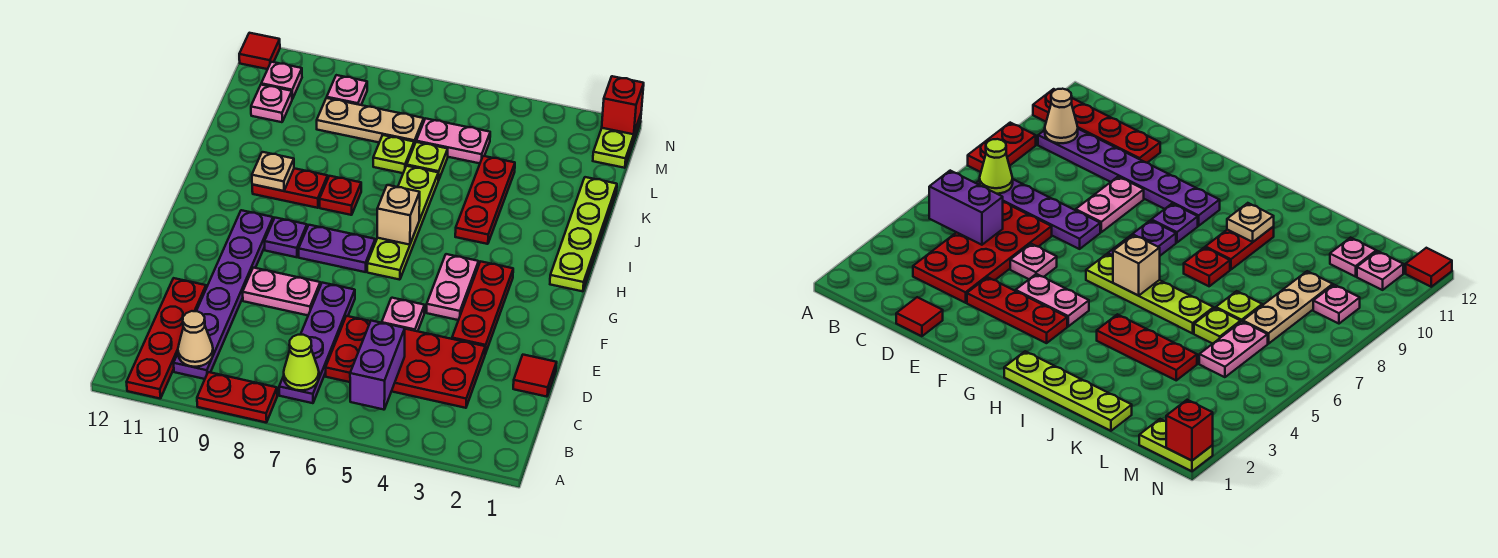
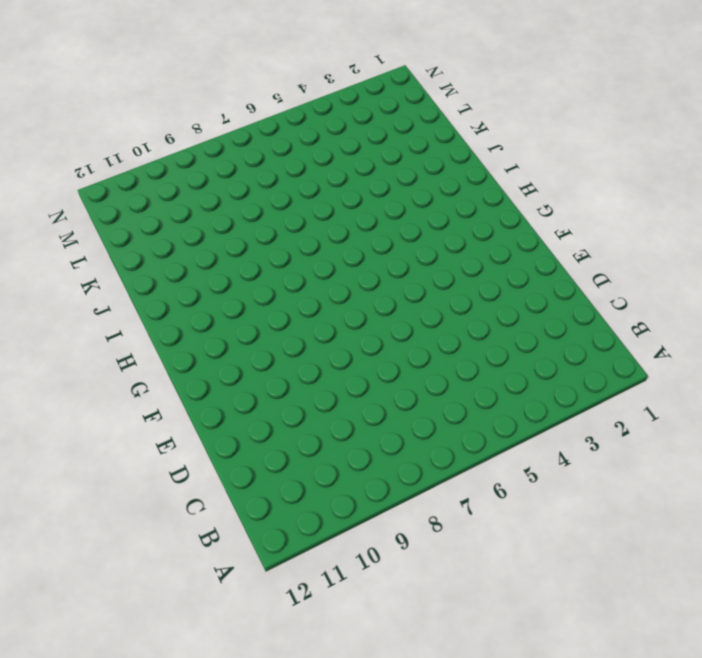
none -> red plate A8:A9 level 1
none -> red plate A11:D11 level 1
none -> purple plate B7:E7 level 1
none -> purple plate B10:G10 level 1

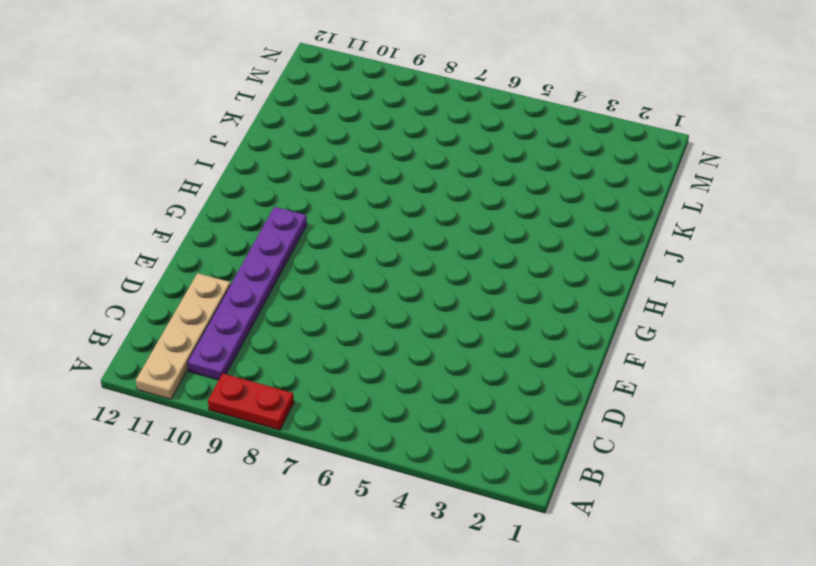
tan plate A11:D11 level 1 -> red plate A11:D11 level 1
none -> purple plate B7:E7 level 1
none -> red plate C3:D6 level 1
none -> red tile D1 level 1
none -> red plate E3:G3 level 1

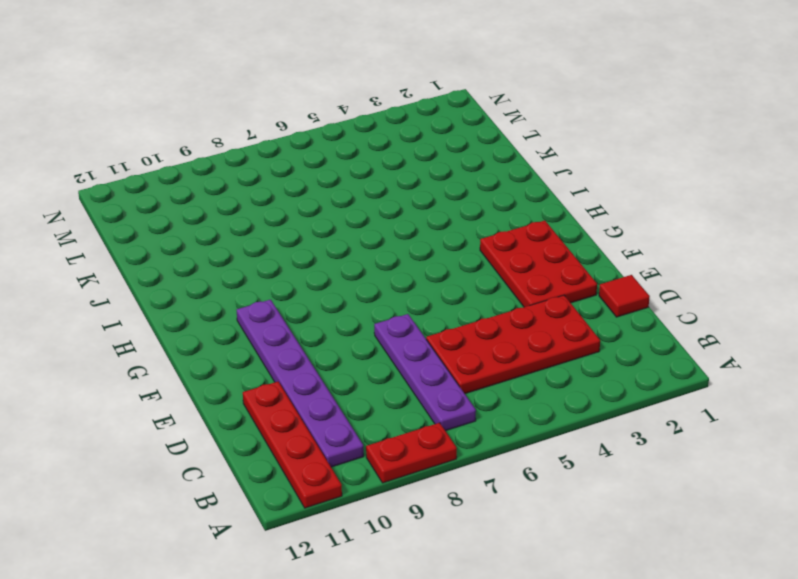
red plate E2:G3 level 1 -> red plate E3:G3 level 1
none -> pink plate E5 level 1
none -> pink plate E8:E9 level 1
none -> pink plate F4:G4 level 1
none -> lime plate G6:J6 level 1

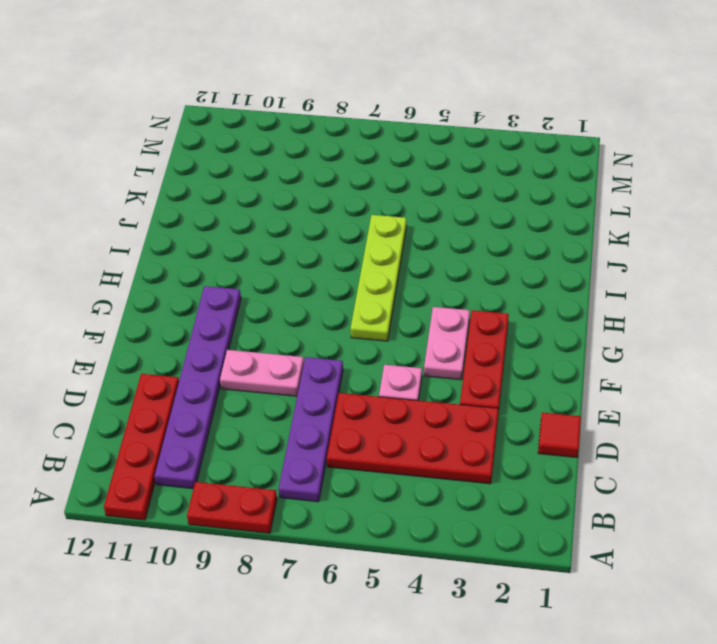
none -> purple plate G7:G8 level 1
none -> purple plate G9 level 1
none -> lime plate H1:K1 level 1
none -> red plate I4:K4 level 1

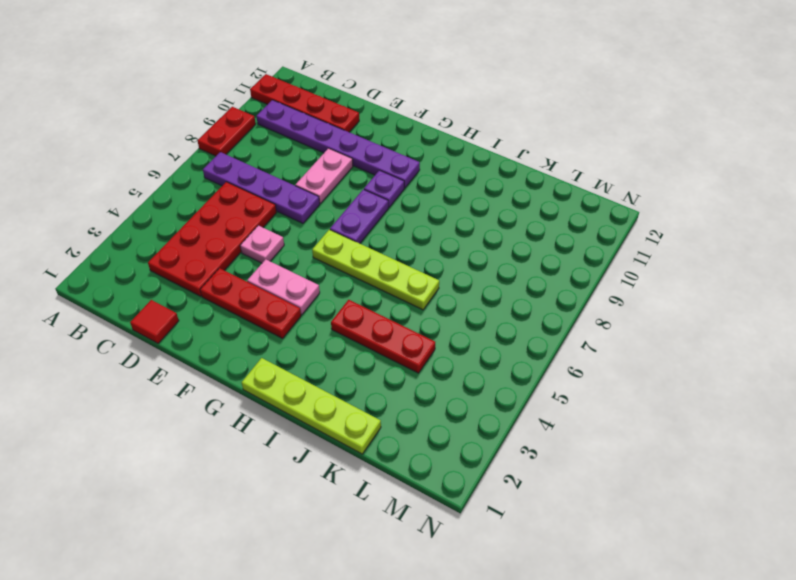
none -> red plate I8 level 1
none -> red plate I9:I10 level 1
none -> lime plate K6 level 1
none -> lime plate K7 level 1

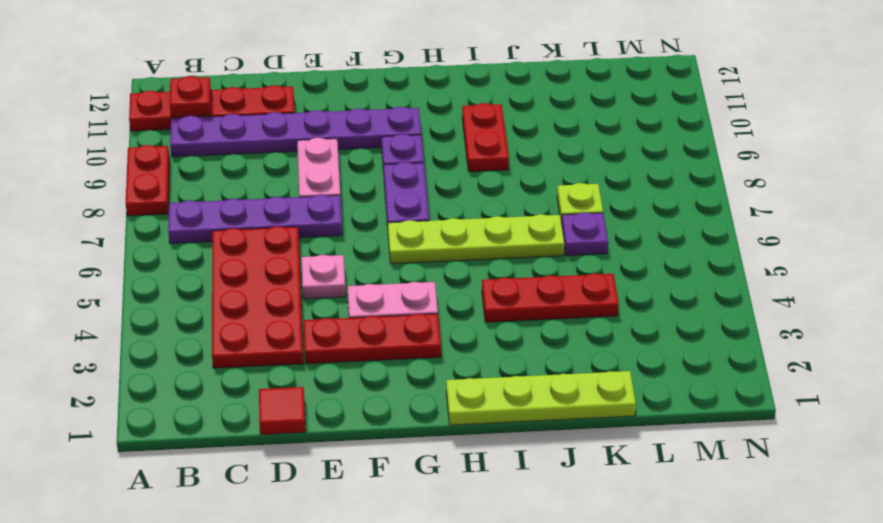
red plate B11 level 2 -> red plate I8 level 1
purple plate K6 level 1 -> lime plate K6 level 1
none -> pink plate L5:L6 level 1
none -> tan plate L7:L9 level 1
none -> pink plate L11 level 1
none -> lime plate M1:N1 level 1

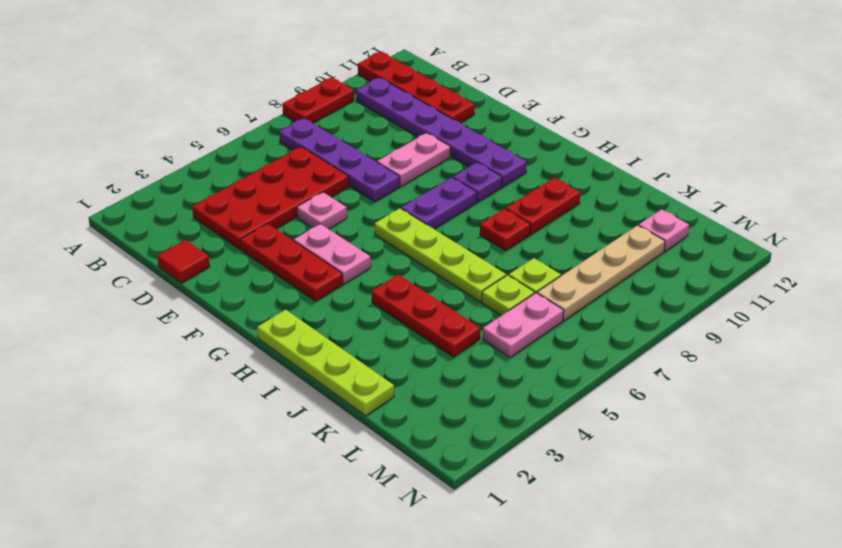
tan plate L7:L10 level 1 -> tan plate L7:L9 level 1
none -> lime plate M1:N1 level 1
none -> pink plate M9 level 1
none -> pink plate M11 level 1
none -> red tile N12 level 1

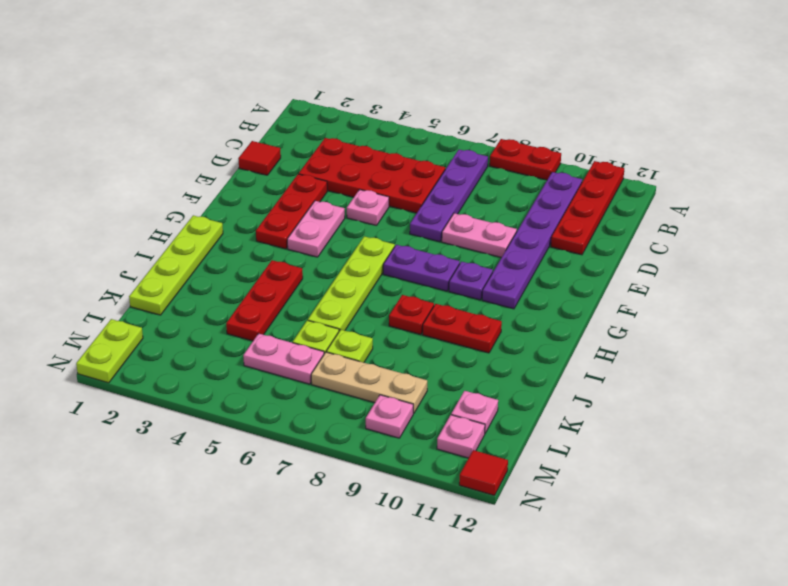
none -> purple brick B5:C5 level 2
none -> lime cone B7 level 2
none -> tan cone B10 level 2
none -> tan brick H6 level 2

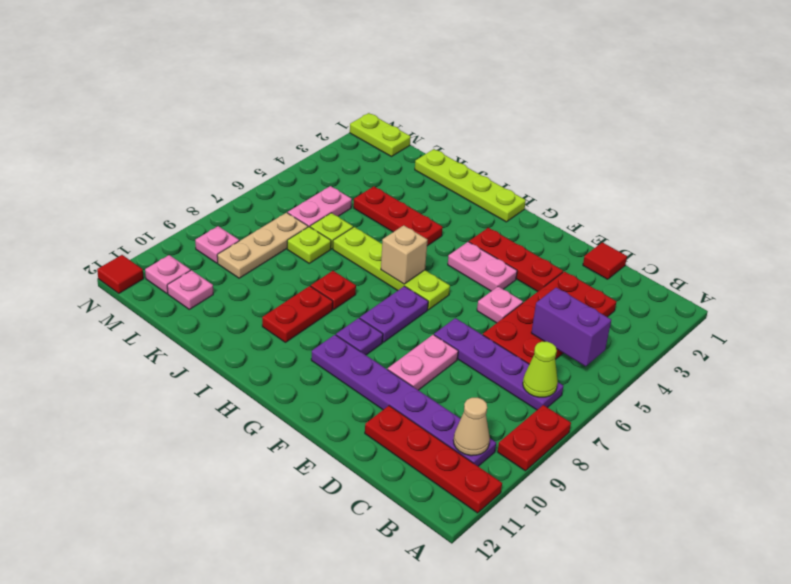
none -> tan plate I10 level 2
none -> red brick N1 level 2

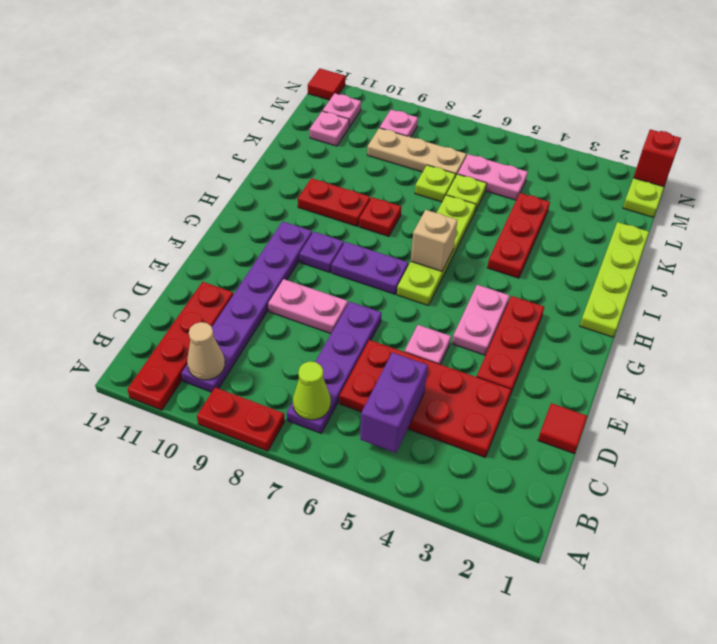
none -> tan plate I10 level 2

